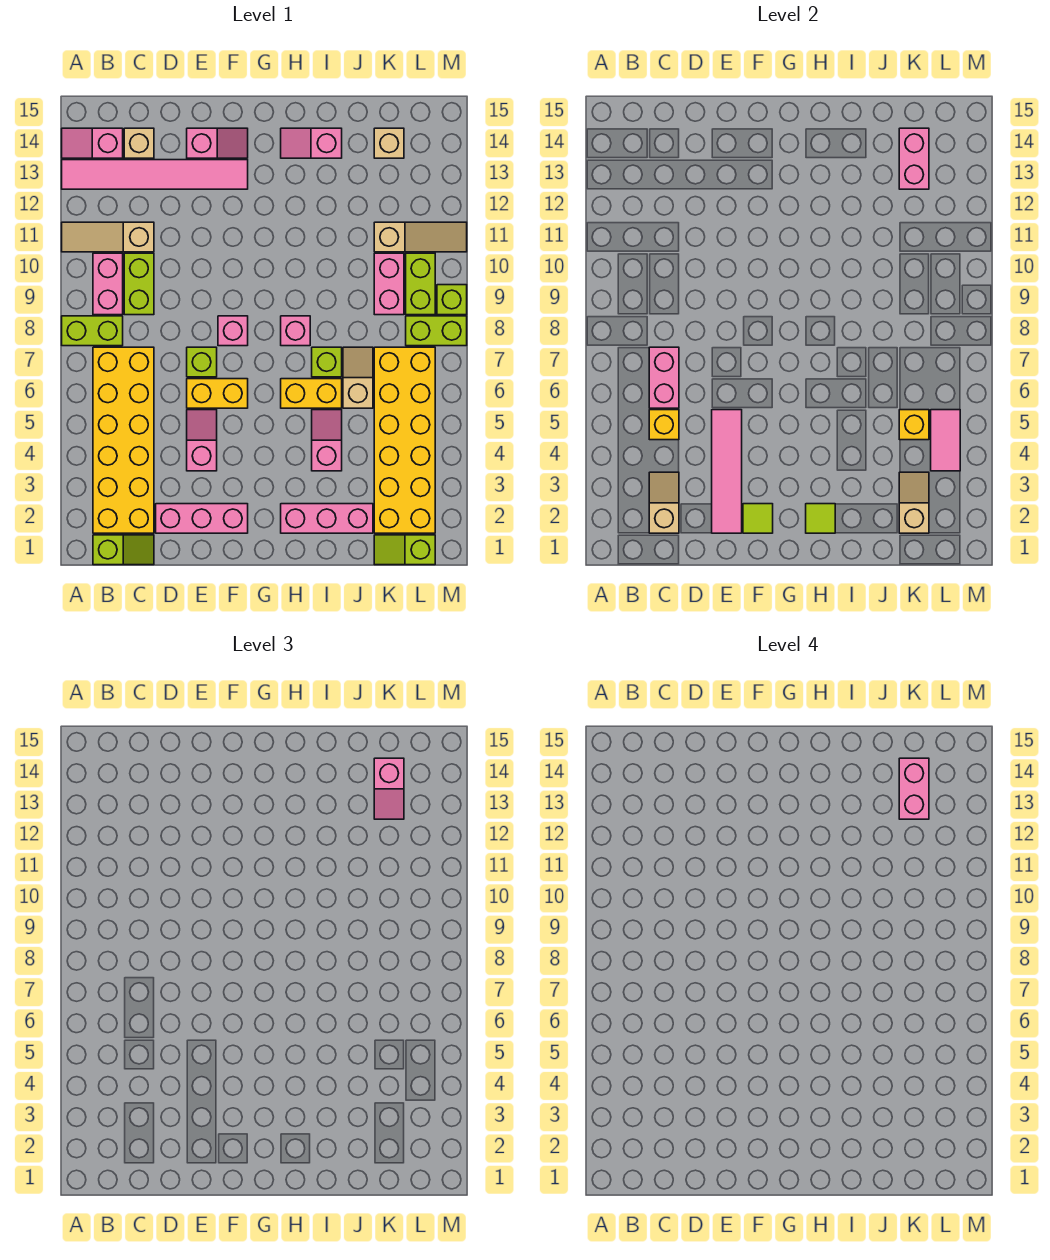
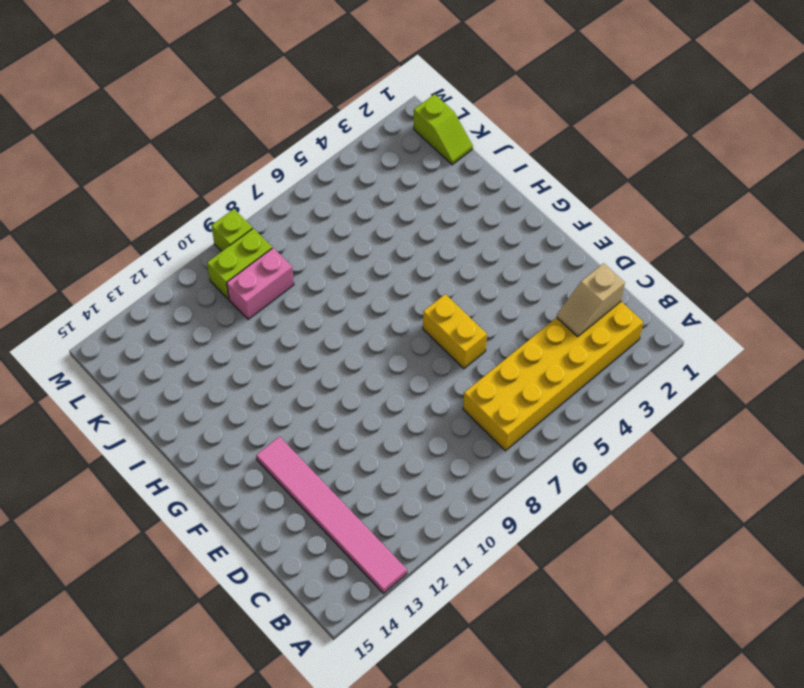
none -> lime brick A8:B8 level 1
none -> tan slope A11:C11 level 1 top C
none -> pink slope A14:B14 level 1 top B
none -> lime slope B1:C1 level 1 top B

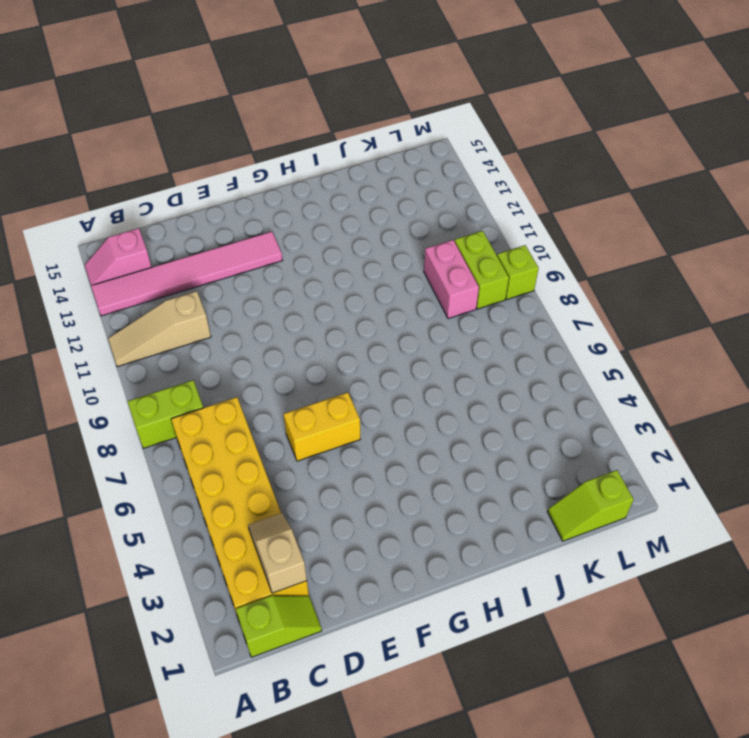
none -> pink brick B9:B10 level 1
none -> lime brick C9:C10 level 1
none -> tan brick C14 level 1
none -> pink brick D2:F2 level 1

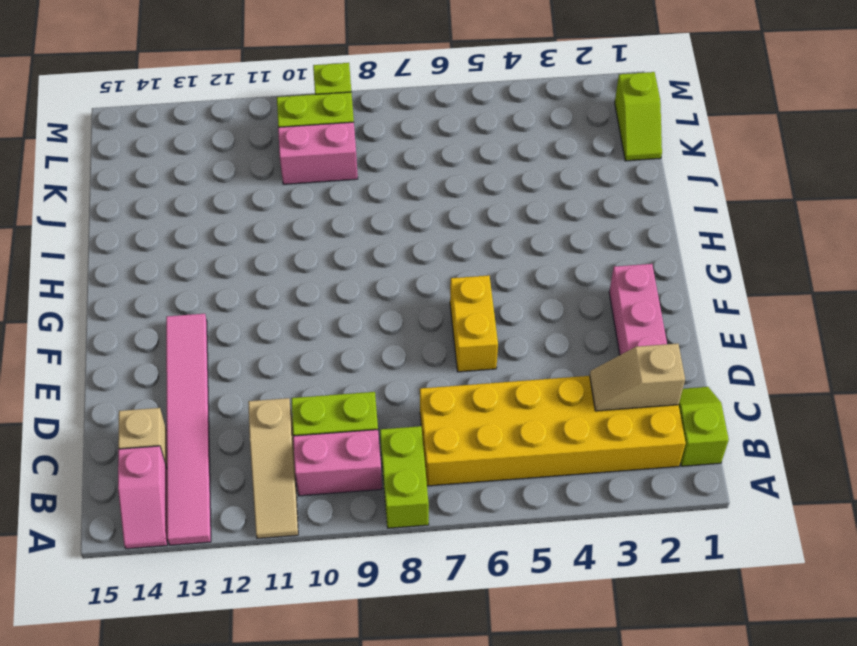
none -> pink slope E4:E5 level 1 top 4
none -> lime brick E7 level 1
none -> pink slope E14:F14 level 1 top E
none -> pink brick F8 level 1

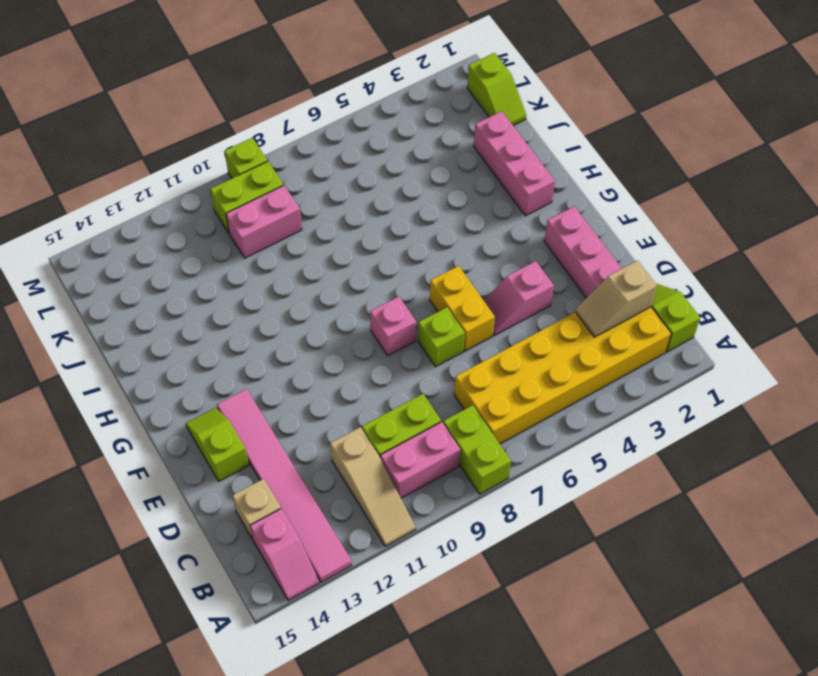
lime slope E14:F14 level 1 top E -> pink slope E14:F14 level 1 top E
none -> yellow brick H6:I6 level 1
none -> pink brick H8 level 1
none -> pink slope H14:I14 level 1 top I
none -> pink slope I4:I5 level 1 top 4

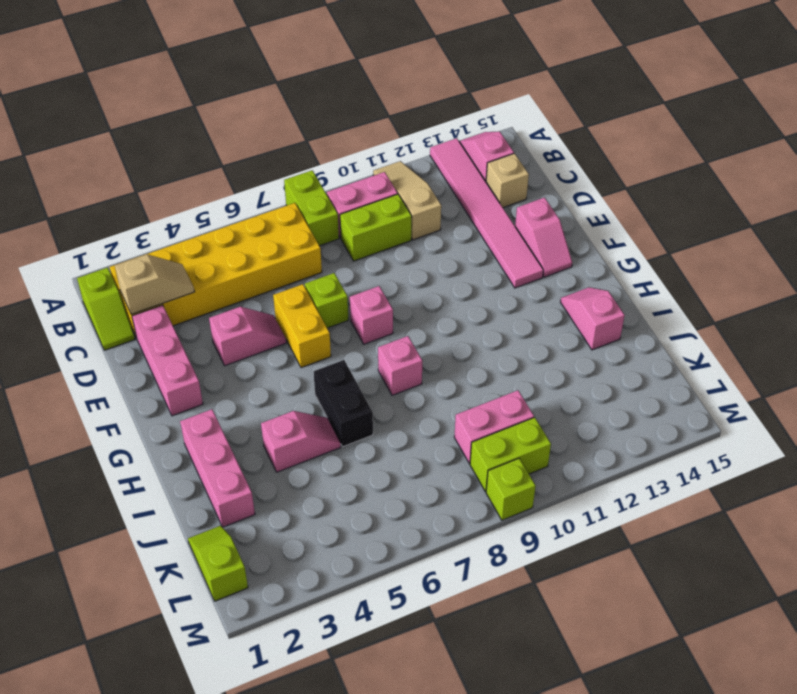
black brick H6:I6 level 1 -> yellow brick H6:I6 level 1
none -> lime brick I7 level 1
none -> tan slope J6:J7 level 1 top 6
none -> yellow brick K2:L7 level 1
none -> tan slope K11:M11 level 1 top K

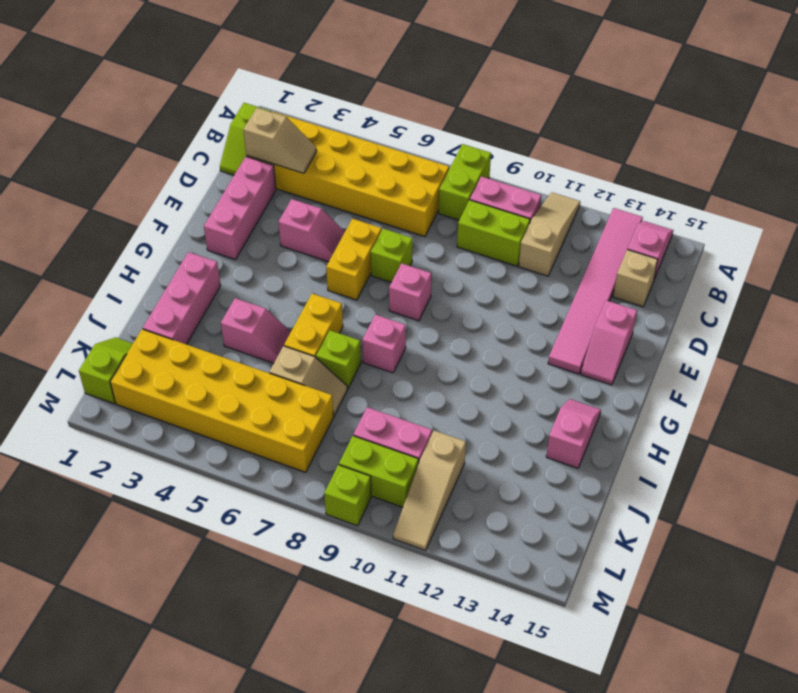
none -> tan brick K14 level 1
none -> lime brick L8:M8 level 1
none -> yellow brick C5 level 2
none -> pink brick C6:C7 level 2

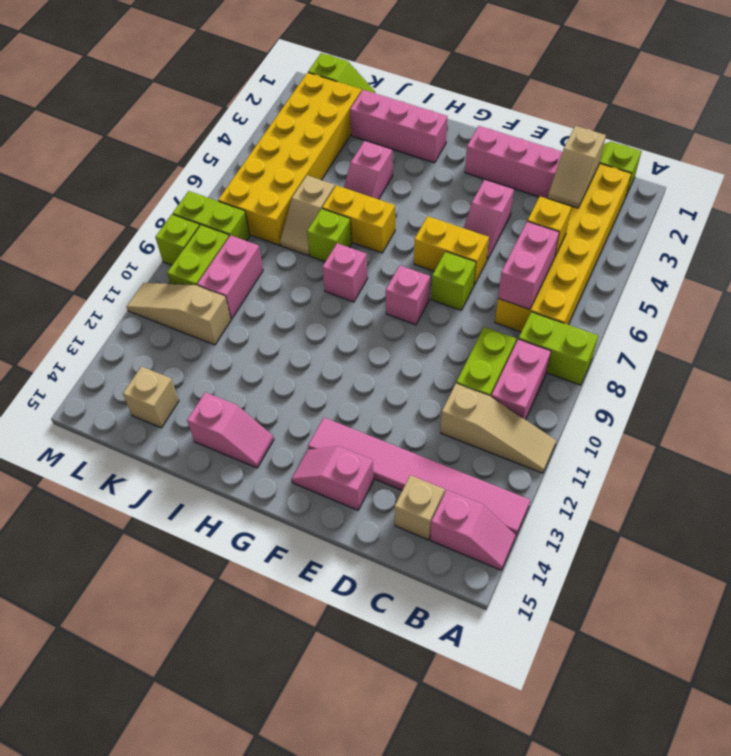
none -> pink tile E2:E5 level 2
none -> lime tile F2 level 2
none -> lime tile H2 level 2
none -> tan slope K2:K3 level 2 top 2

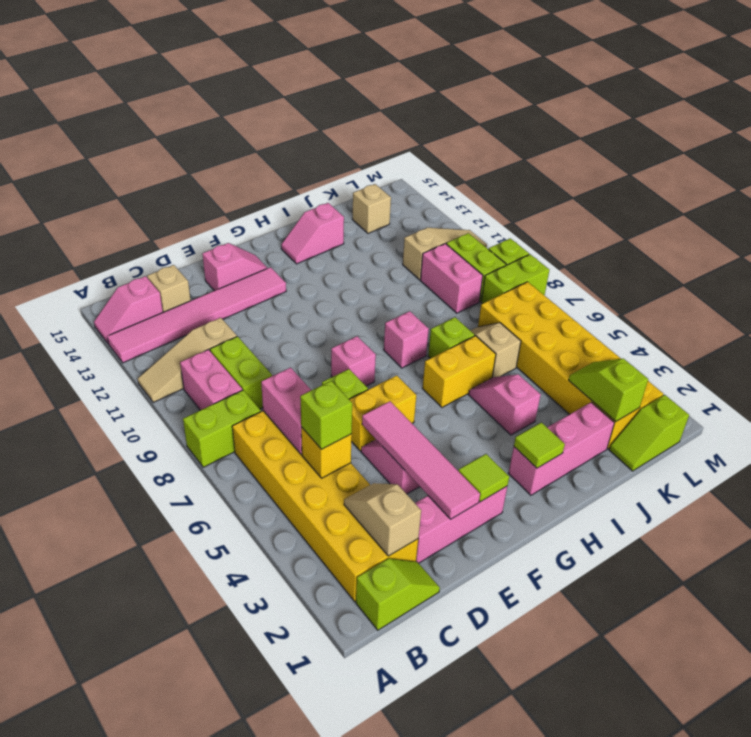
lime brick C5 level 3 -> none
lime slope K2:K3 level 2 top 2 -> tan slope K2:K3 level 2 top 2
none -> yellow brick K5 level 2
none -> pink brick K13:K14 level 2
none -> pink tile L4:L5 level 2
none -> pink slope K13:K14 level 3 top 14

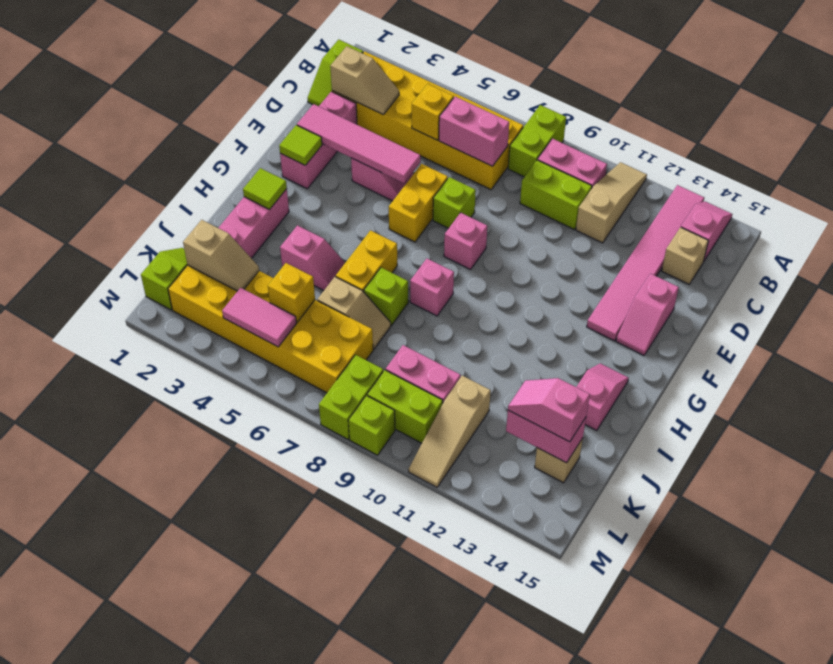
none -> pink brick K13:K14 level 4

